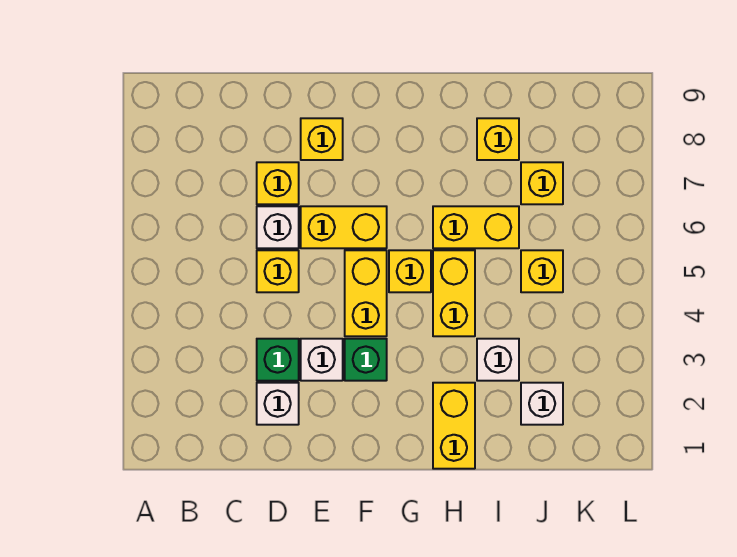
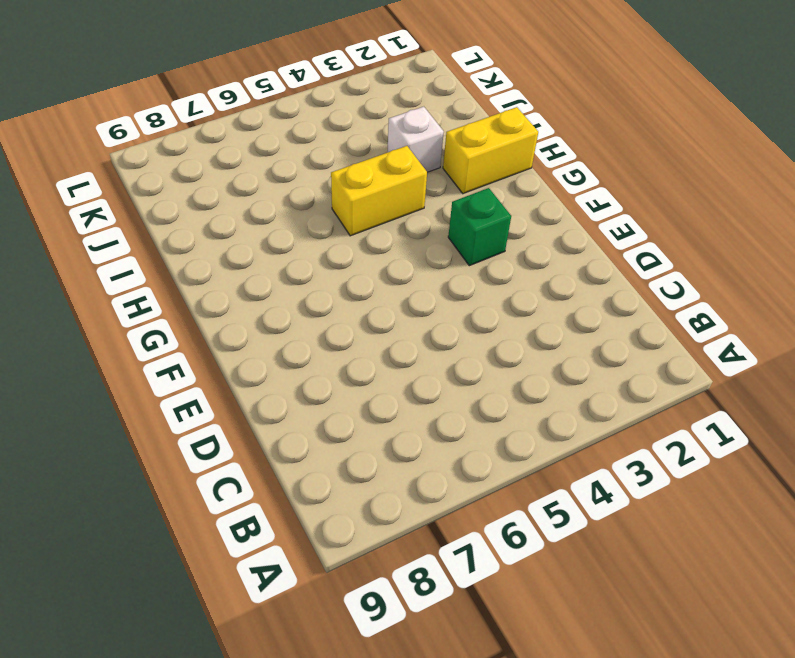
none -> white brick D2 level 1
none -> green brick D3 level 1
none -> yellow brick D5 level 1

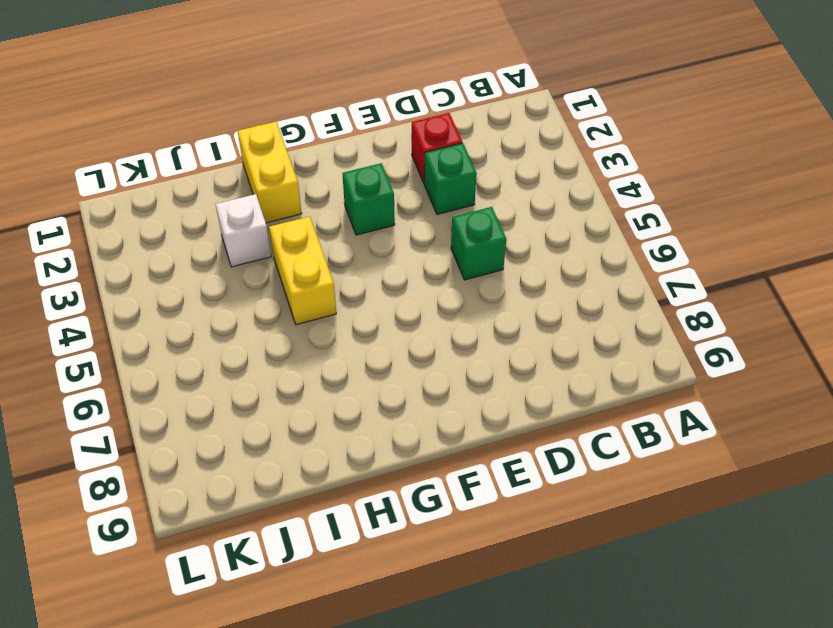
red brick D2 level 1 -> white brick D2 level 1
green brick D5 level 1 -> yellow brick D5 level 1
none -> white brick D6 level 1
none -> yellow brick D7 level 1
none -> white brick E3 level 1

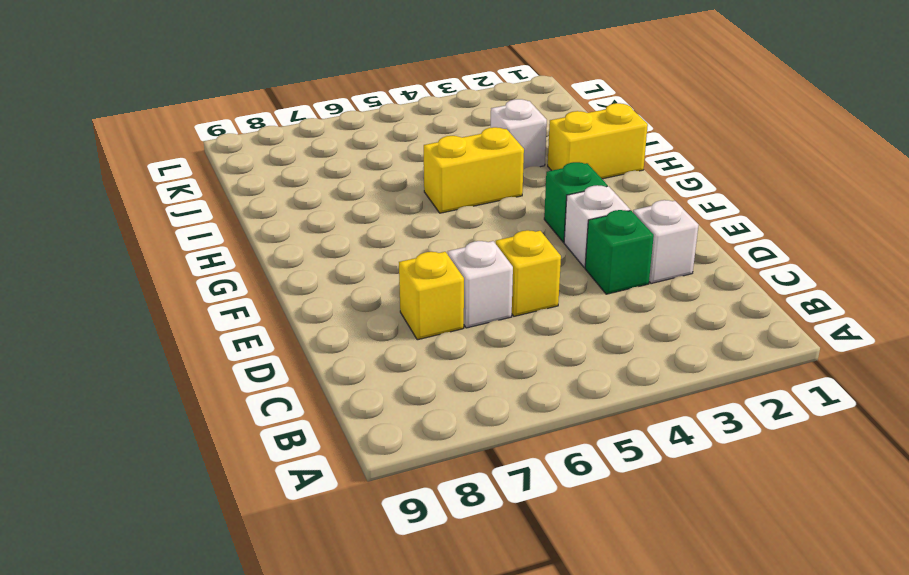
none -> yellow brick E6:F6 level 1
none -> yellow brick E8 level 1
none -> yellow brick F4:F5 level 1

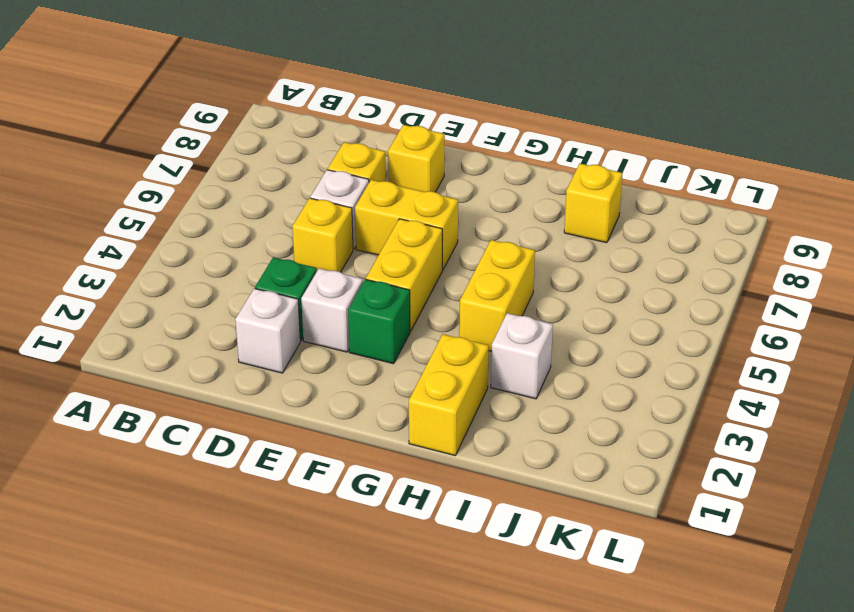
none -> yellow brick G5 level 1
none -> yellow brick H6:I6 level 1
none -> white brick J2 level 1

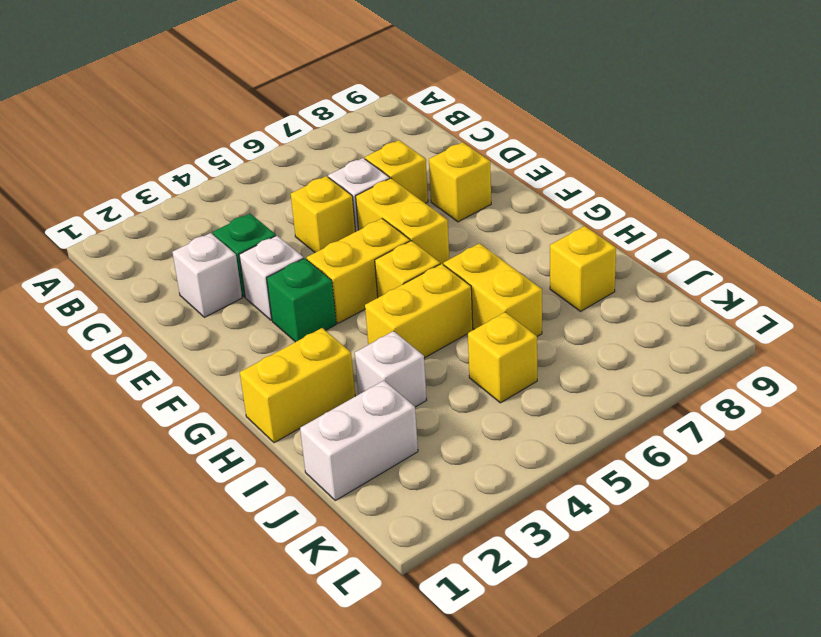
white brick J1:J2 level 1 -> white brick J2 level 1
none -> yellow brick J7 level 1

